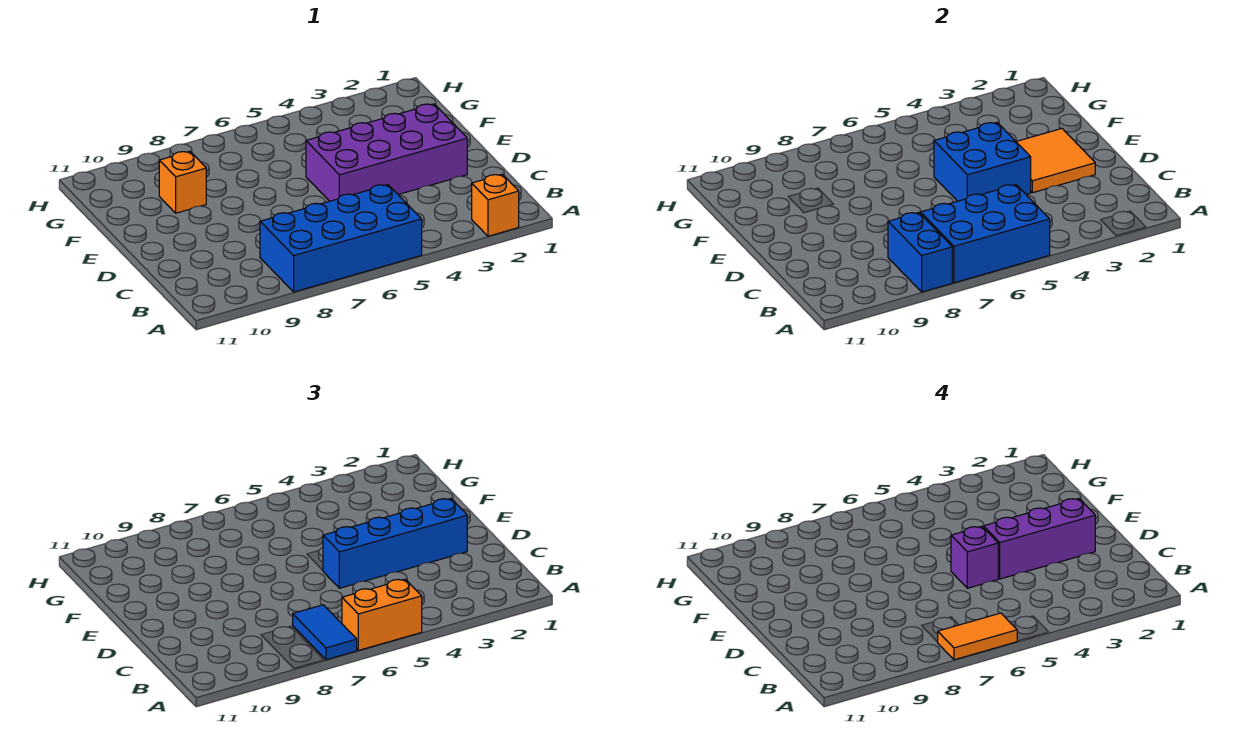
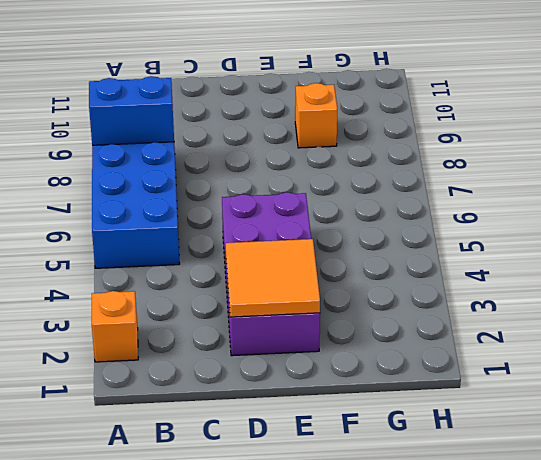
none -> blue brick A5:B7 level 2
none -> blue brick D4:E5 level 2
none -> orange brick A5:A6 level 3

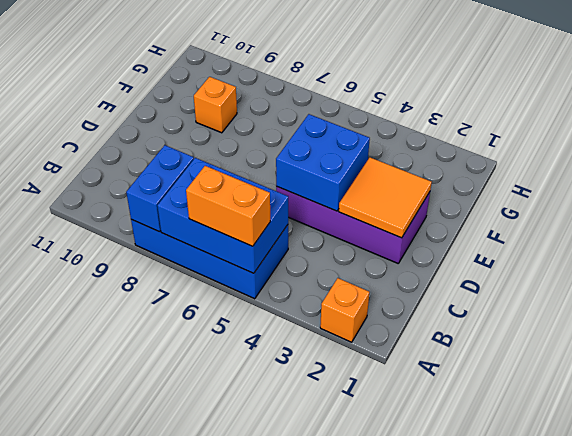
none -> blue tile A7:B7 level 3
none -> blue brick D2:D5 level 3
none -> orange tile A6:A7 level 4

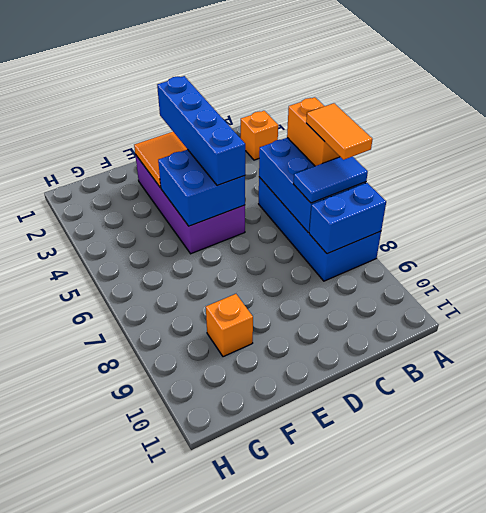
none -> purple brick D2:D4 level 4
none -> purple brick D5 level 4

